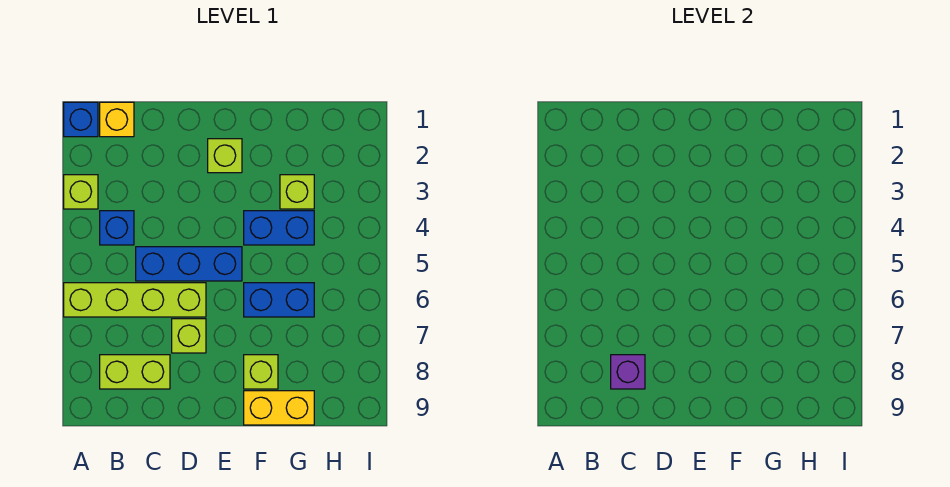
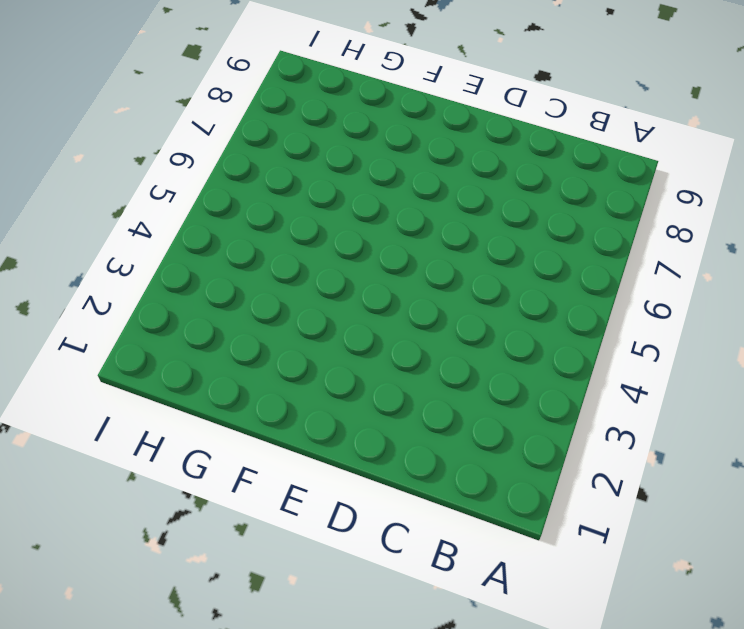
none -> blue brick A1 level 1
none -> lime brick A3 level 1
none -> lime brick A6:D6 level 1

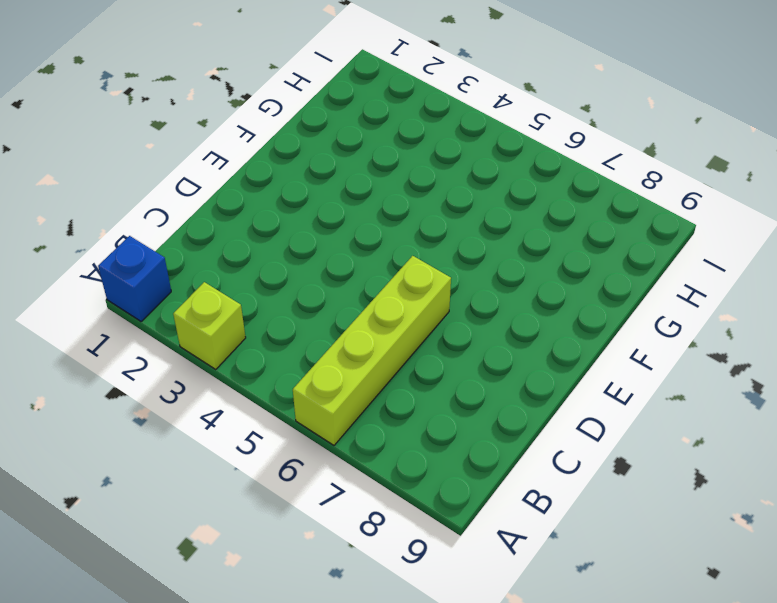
none -> yellow brick B1 level 1
none -> blue brick B4 level 1
none -> lime brick B8:C8 level 1

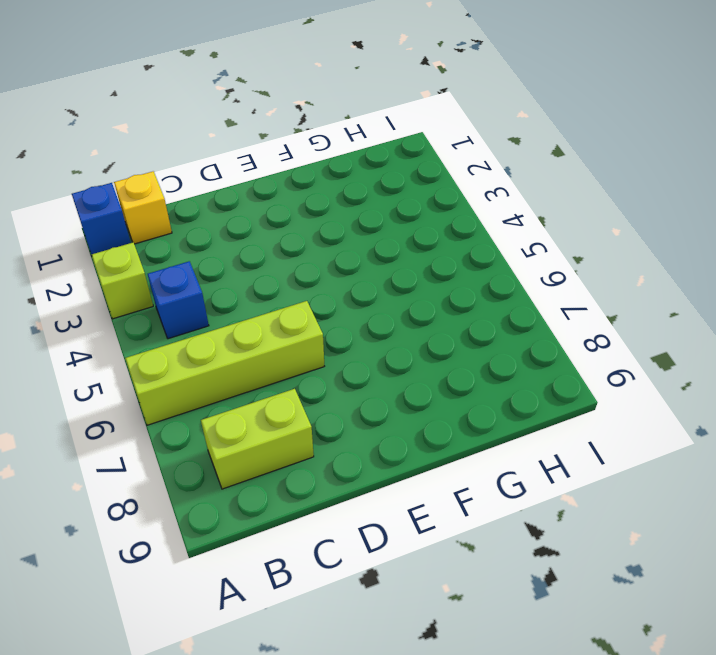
none -> blue brick C5:E5 level 1
none -> lime brick D7 level 1
none -> lime brick E2 level 1

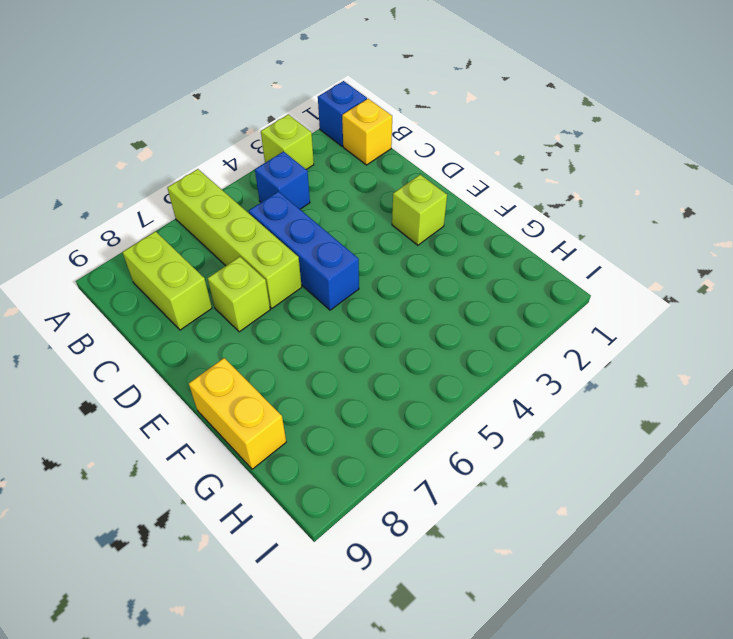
none -> blue brick F4:G4 level 1
none -> blue brick F6:G6 level 1
none -> lime brick F8 level 1

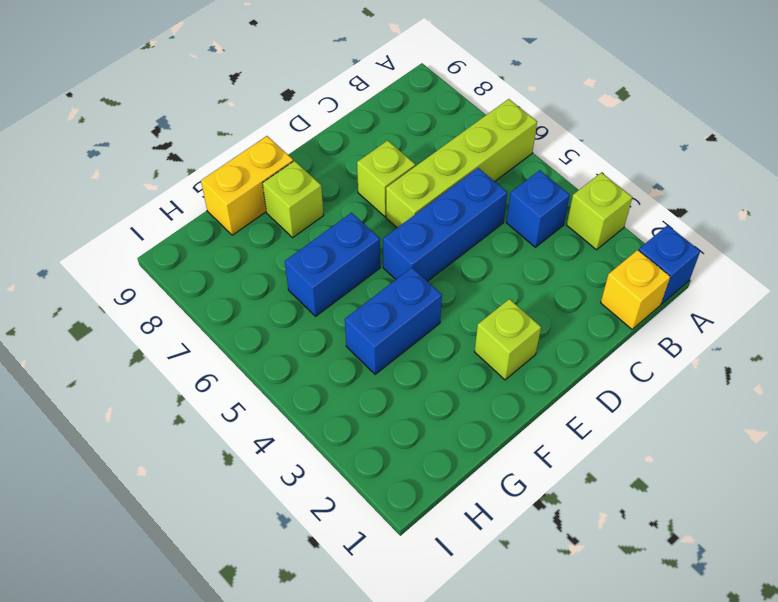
none -> lime brick B8:C8 level 1
none -> lime brick G3 level 1
none -> purple brick C8 level 2

